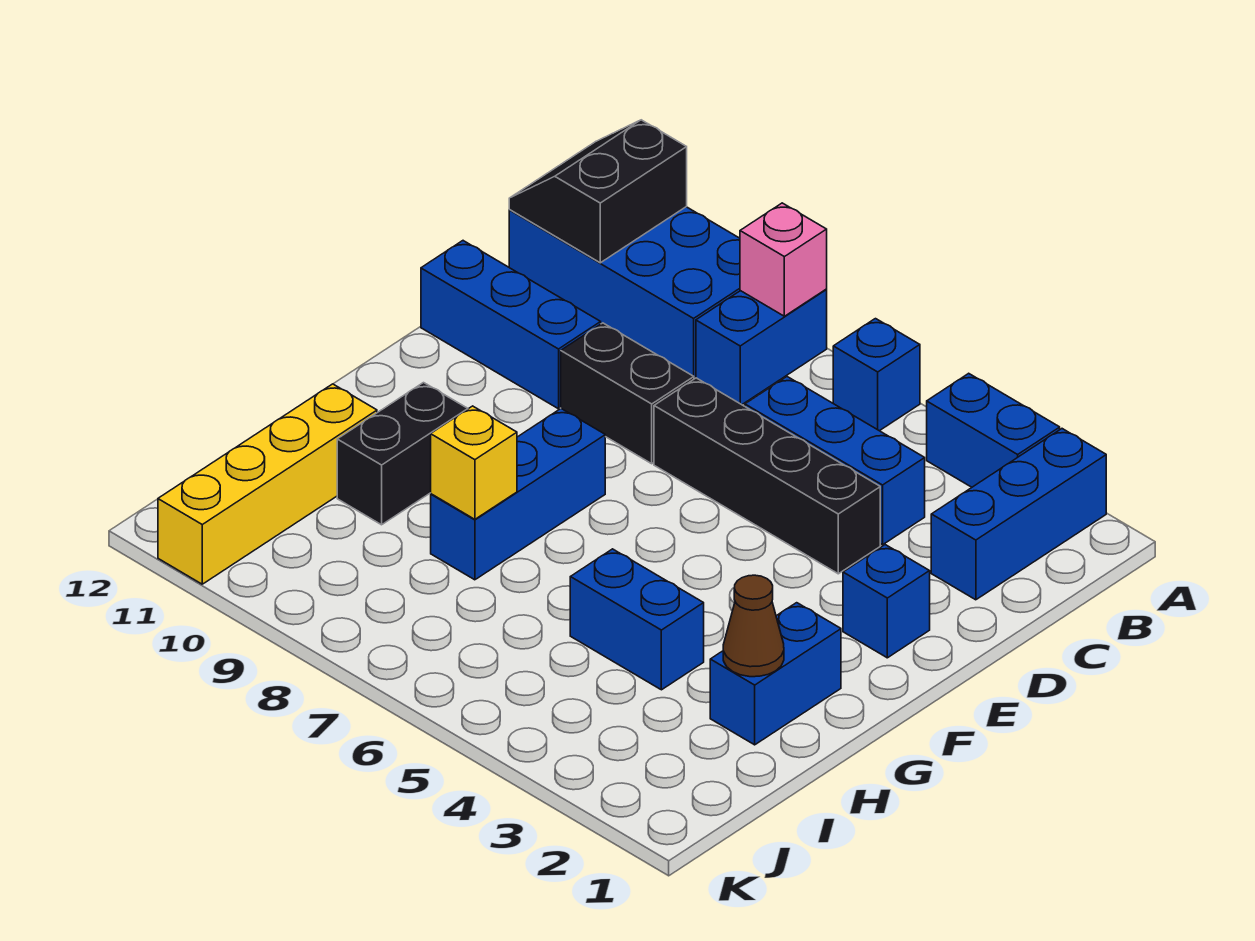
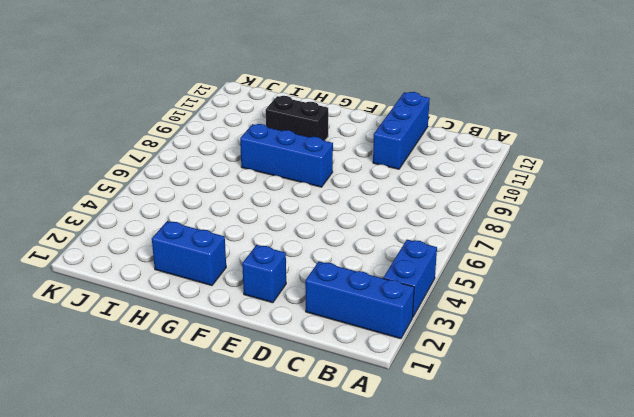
none -> blue brick A6 level 1
none -> blue brick A8:B8 level 1
none -> blue brick A9:B12 level 1

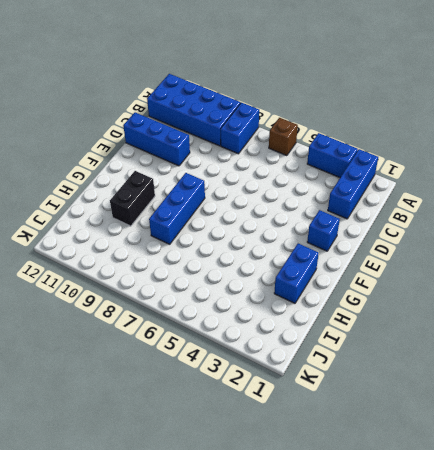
brown brick A6 level 1 -> blue brick A6 level 1
none -> blue brick C4:C6 level 1
none -> black brick D4:D7 level 1
none -> black brick D8:D9 level 1

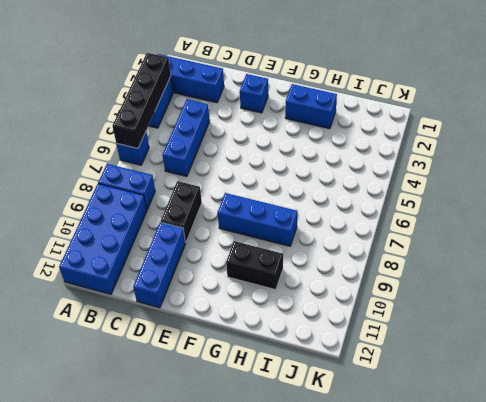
black brick A3:A6 level 2 -> black brick D4:D7 level 1
none -> blue brick H4:H5 level 1
none -> yellow brick H11:K11 level 1
none -> pink brick A8 level 2

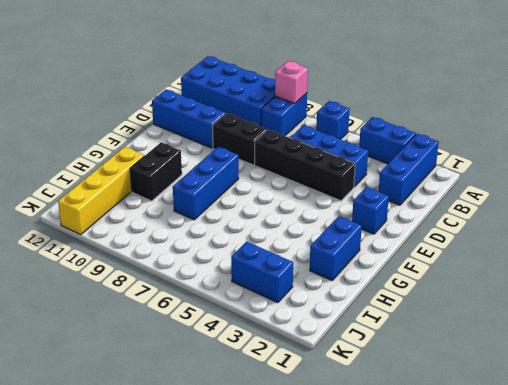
blue brick J3:J4 level 1 -> blue brick H4:H5 level 1
none -> black slope A11:B12 level 2 top 11
none -> brown cone H2 level 2
none -> yellow brick H8 level 2

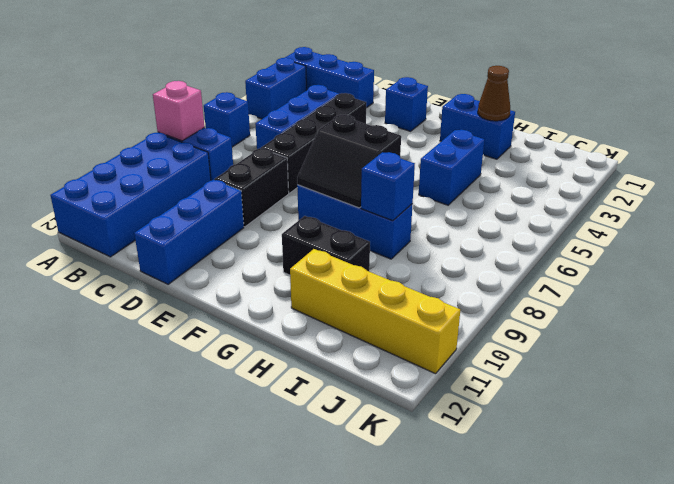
black slope F7:G8 level 2 top 7 -> black slope A11:B12 level 2 top 11
blue brick H8 level 2 -> yellow brick H8 level 2

